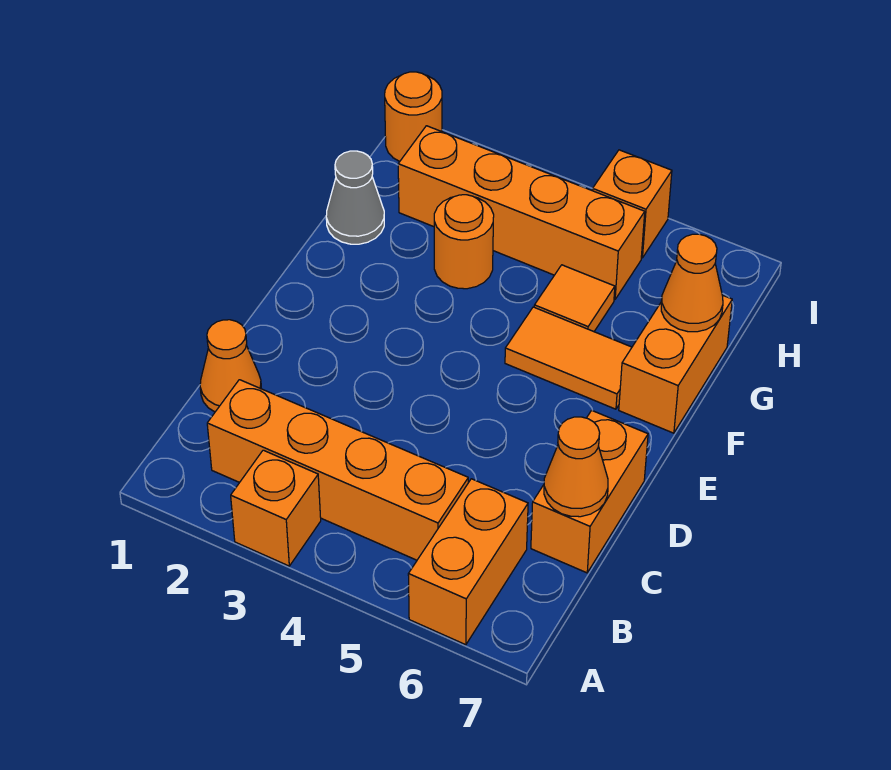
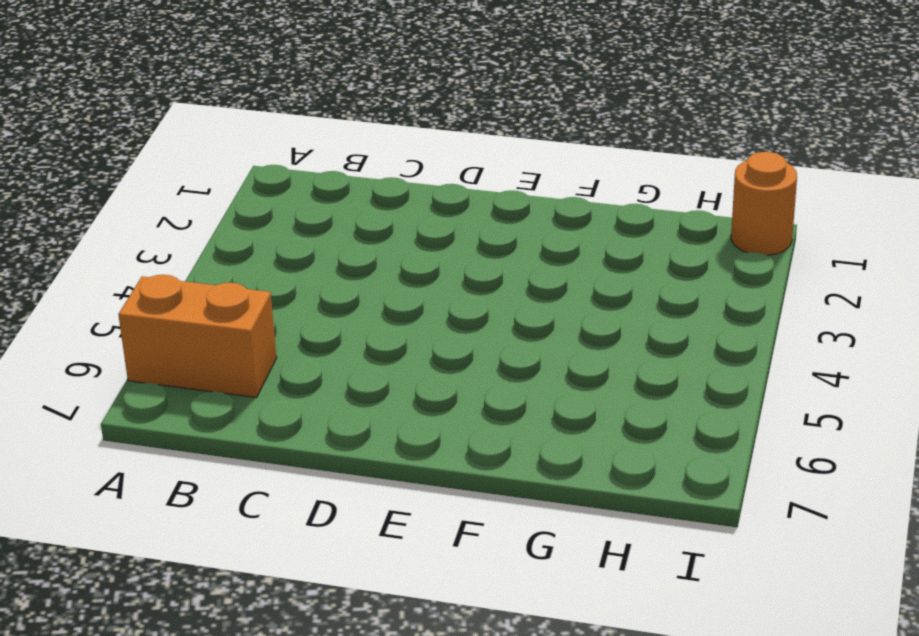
none -> orange brick A3 level 1
none -> orange brick B2:B5 level 1
none -> orange cone C1 level 1

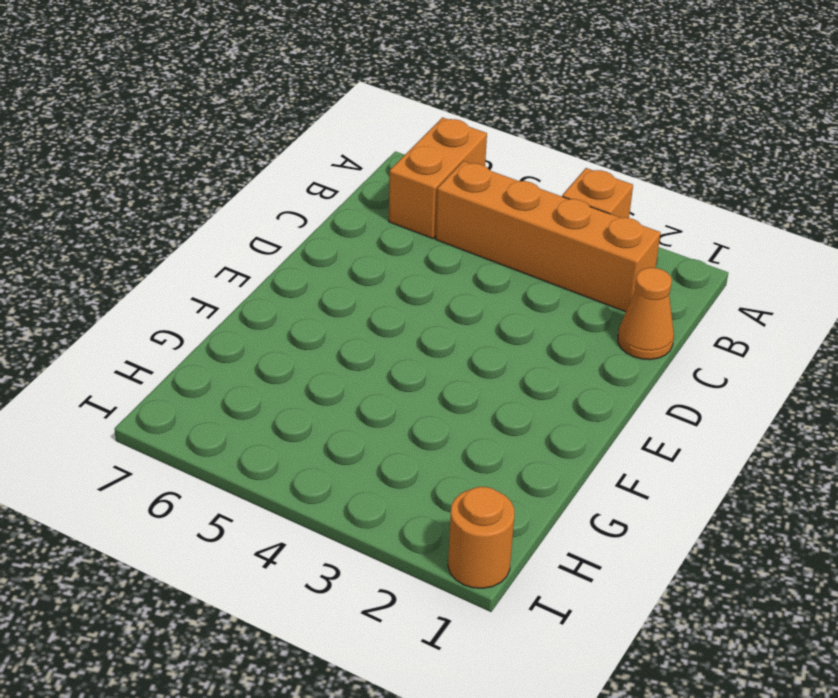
none -> orange brick C7:D7 level 1
none -> orange tile F5:F6 level 1
none -> orange brick F7:G7 level 1

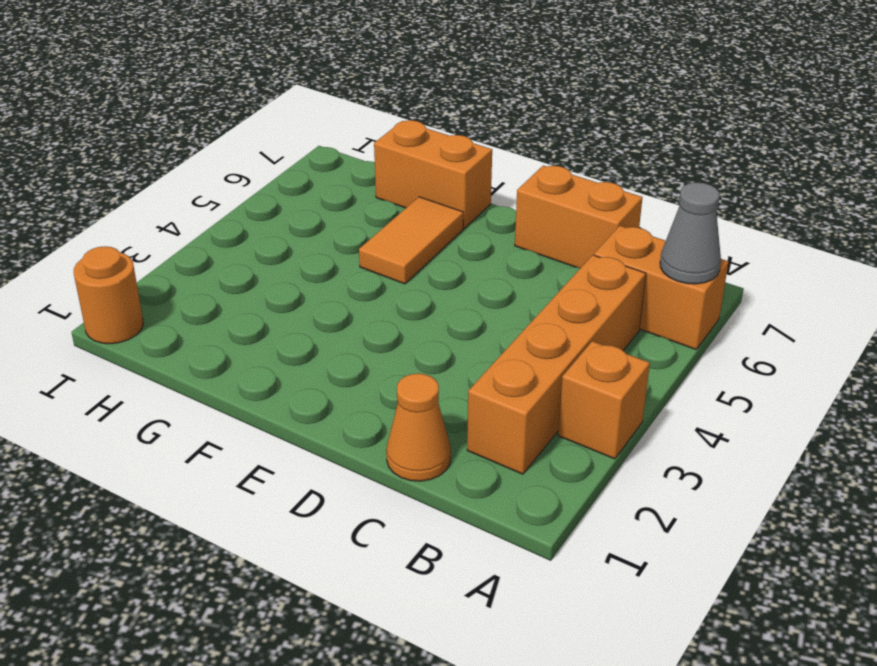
grey cone A6 level 2 -> grey cone G1 level 1
none -> orange round brick G3 level 1
none -> orange tile G5 level 1
none -> orange brick H2:H5 level 1

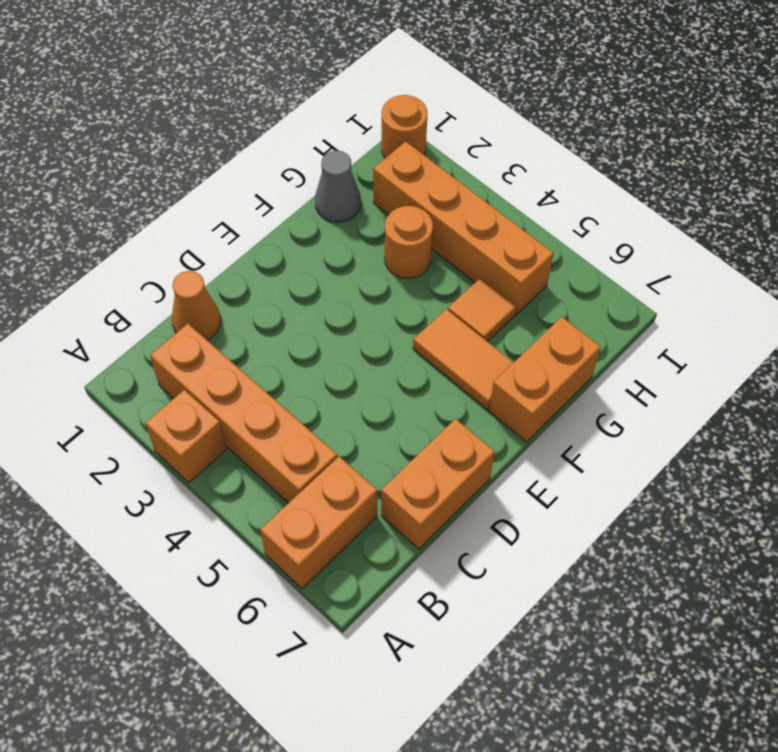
none -> orange brick I5 level 1
none -> orange cone C7 level 2
none -> orange cone G7 level 2

